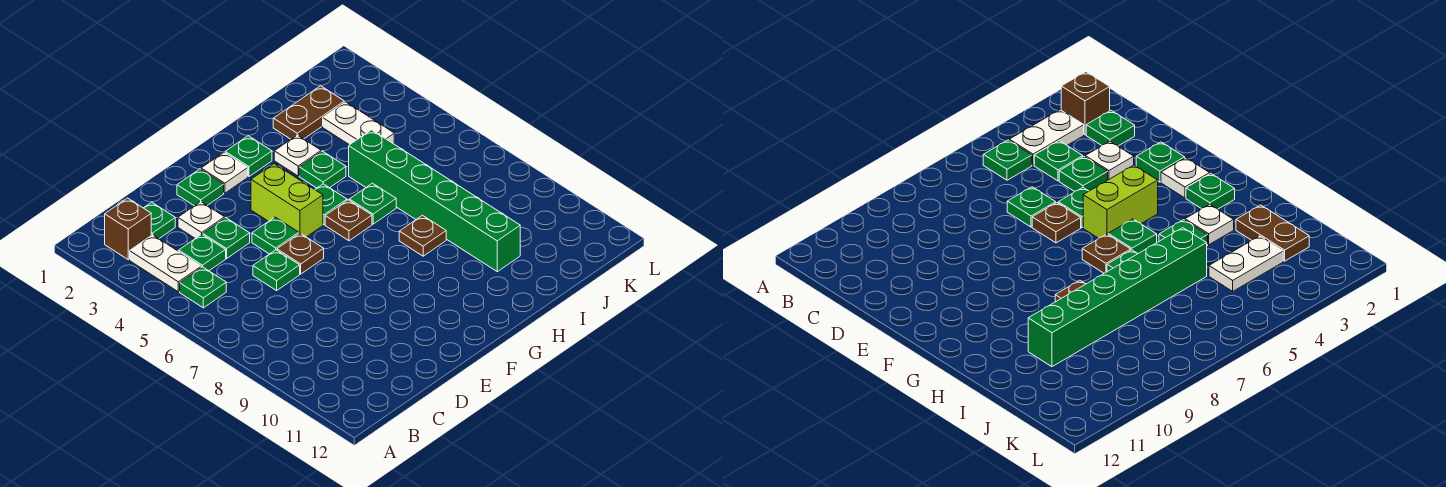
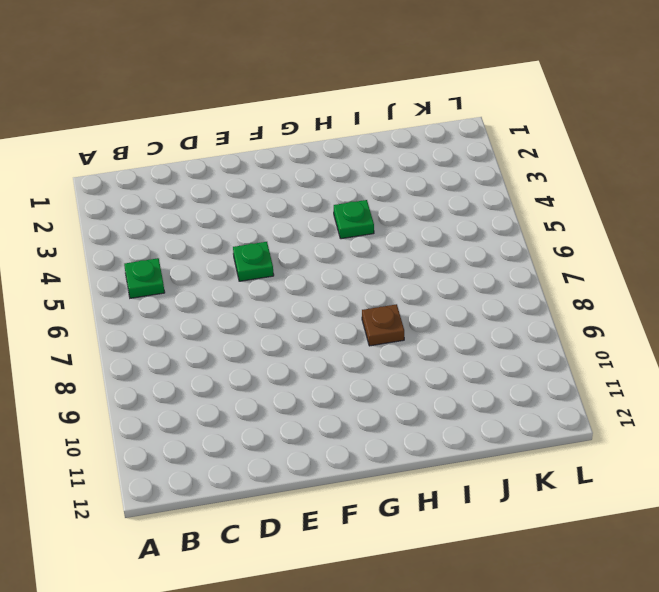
none -> brown brick B2 level 1
none -> white plate B3:B4 level 1
none -> green plate C2 level 1

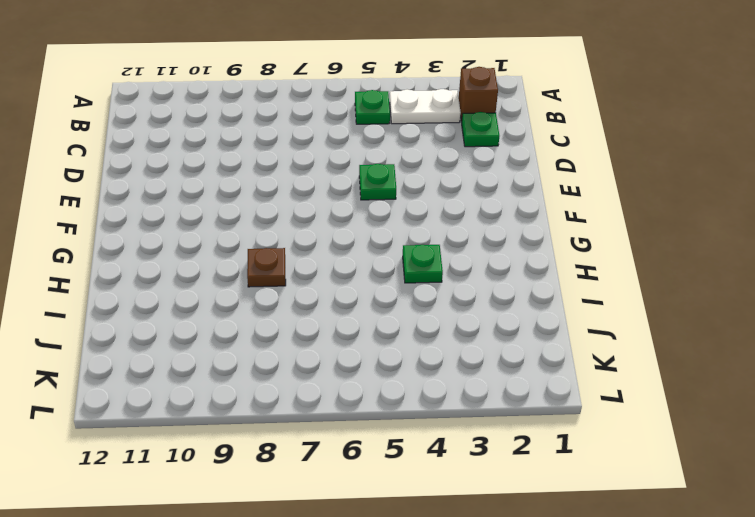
none -> green plate C4 level 1
none -> white plate D3 level 1
none -> green plate D4 level 1

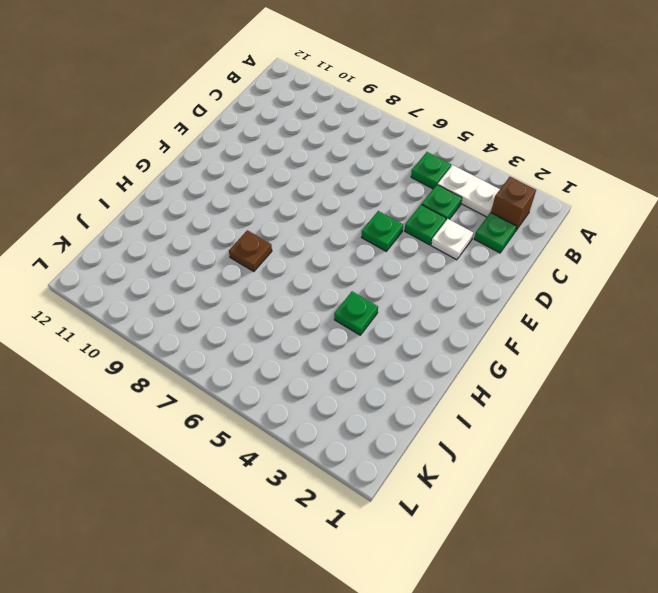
none -> green plate D6 level 1
none -> green plate E2 level 1
none -> brown plate E6 level 1

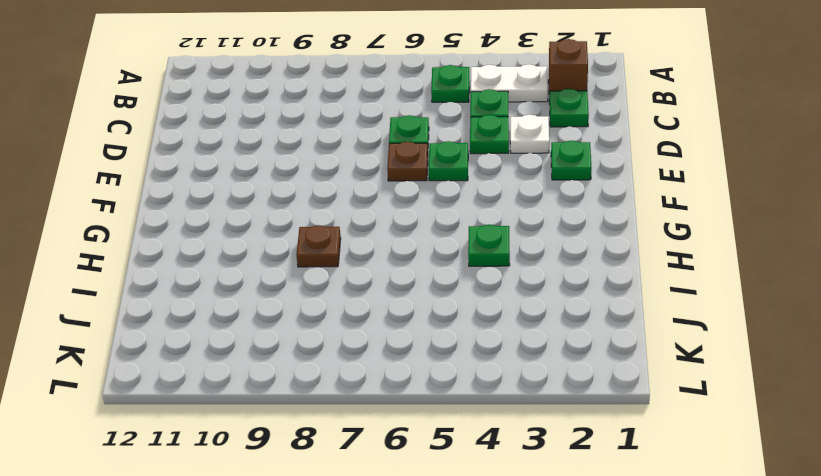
none -> white plate F2 level 1
none -> lime brick F4:F5 level 1
none -> green plate G2 level 1

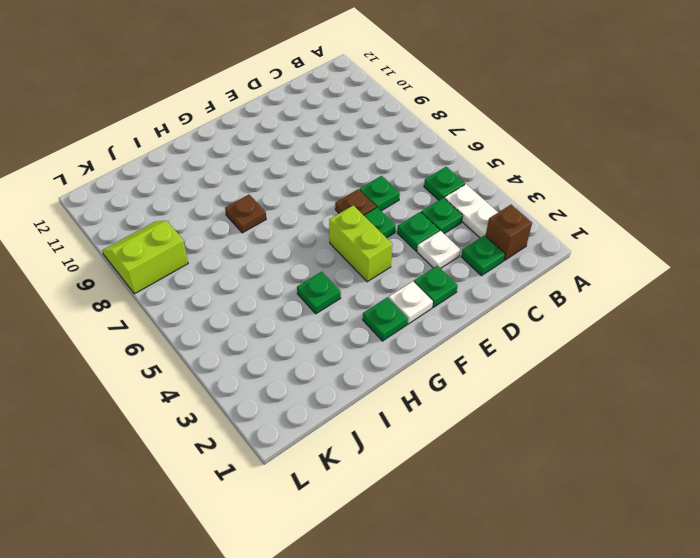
lime slope K8:L9 level 1 top 8 -> none
none -> green plate G5 level 1
none -> brown plate G6 level 1
none -> white plate H3 level 1

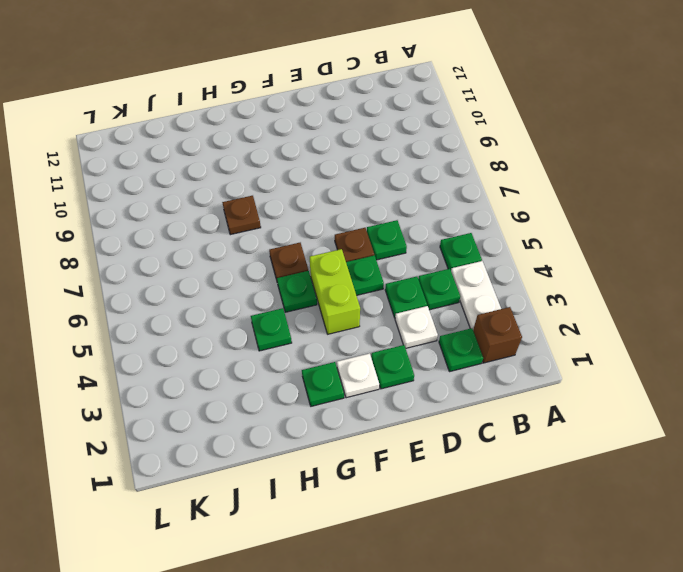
none -> white plate H3 level 1
none -> green plate H6 level 1
none -> brown plate I2:J2 level 1

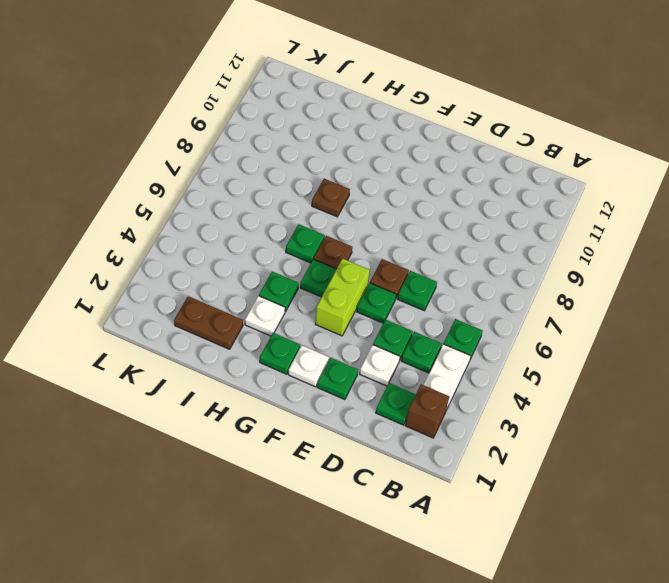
none -> green brick I5:I10 level 1
none -> white plate J3:J4 level 1

